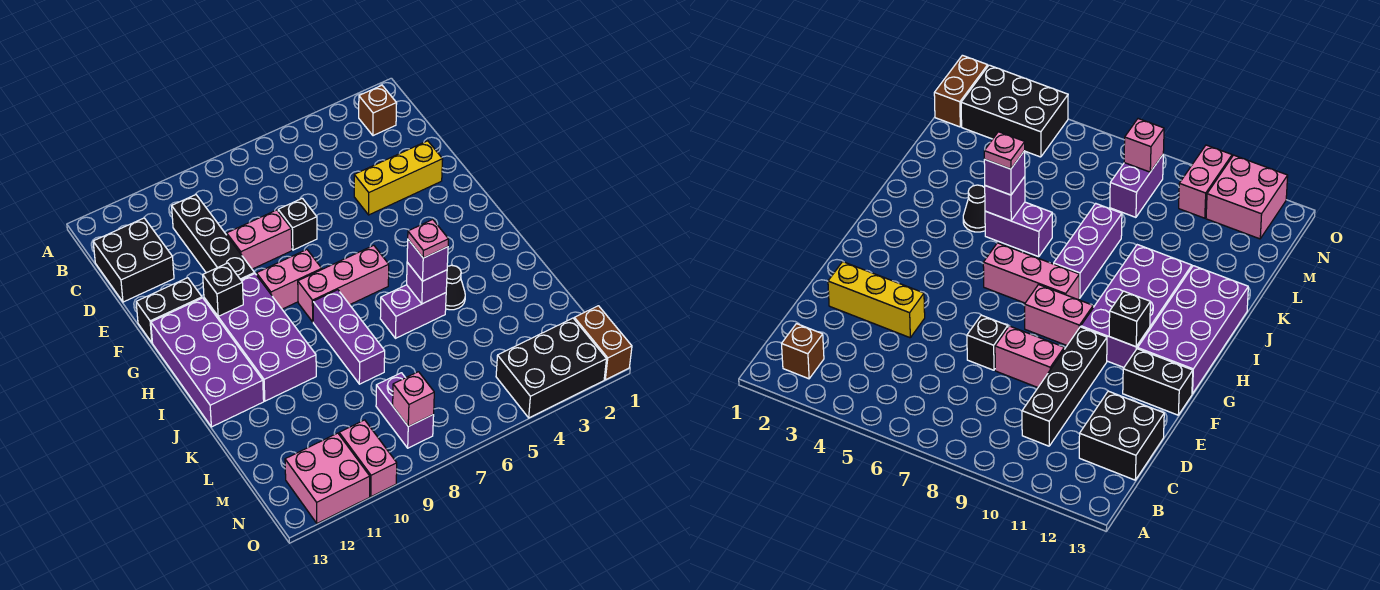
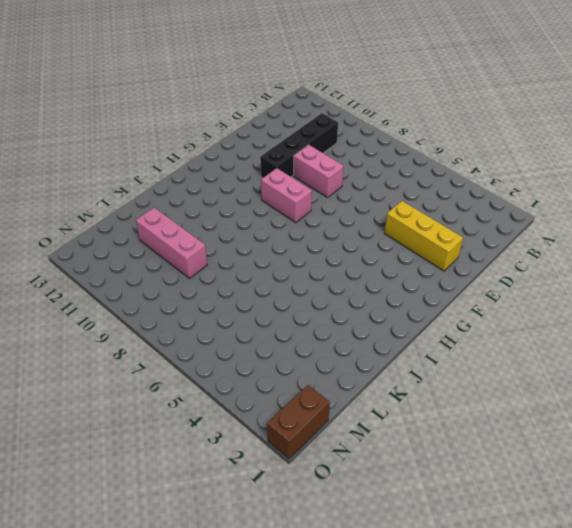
pink brick L9:L11 level 1 -> pink brick H6:H8 level 1
none -> brown brick B2 level 1
none -> black brick C12:D13 level 1
none -> black brick E7 level 1

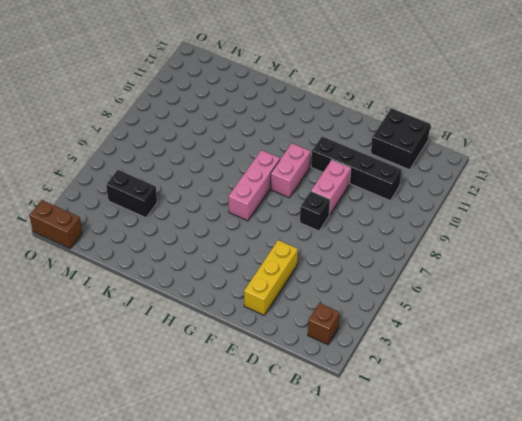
black brick L4:M4 level 1 -> black brick F12:F13 level 1
none -> purple brick G10:J11 level 1
none -> purple brick G12:J13 level 1
none -> purple brick I8:K8 level 1

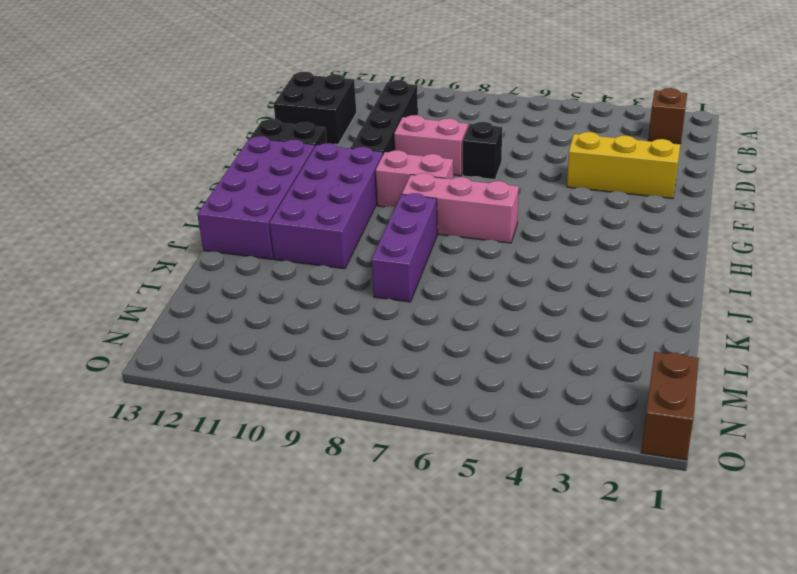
none -> black cone J4 level 1
none -> purple brick J5:J6 level 1
none -> purple brick M8:N8 level 1

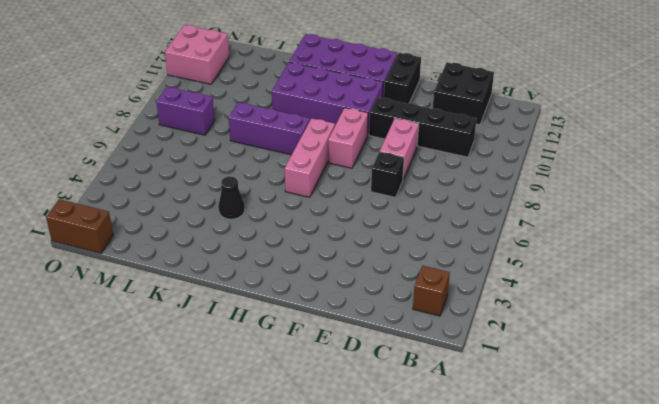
none -> yellow brick E2:E4 level 1
none -> purple brick J5:J6 level 1
none -> black brick N2:O4 level 1

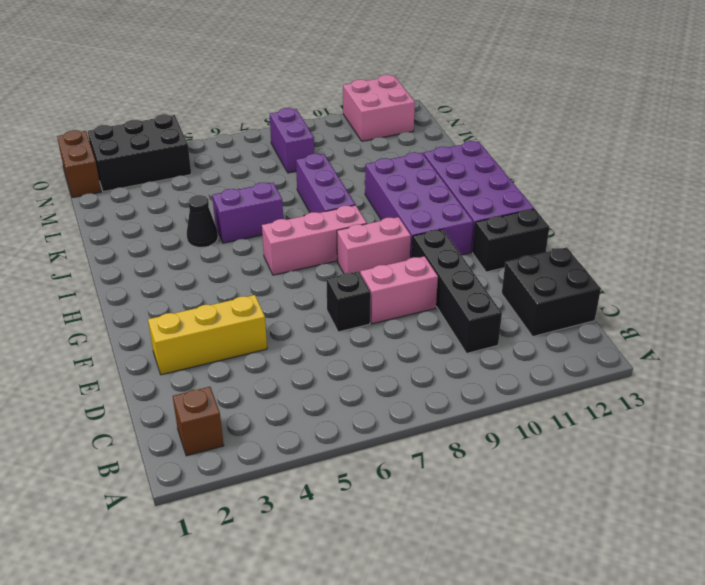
none -> pink brick N10:O10 level 1
none -> black brick G11 level 2
none -> purple brick J5 level 2

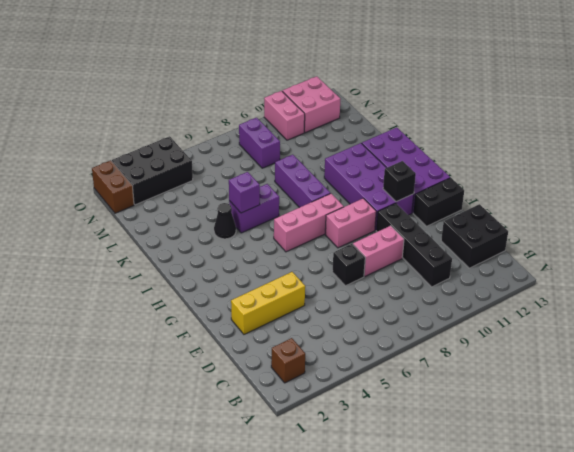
none -> pink brick N8 level 2
none -> purple brick J5 level 3
none -> pink plate J5 level 4

